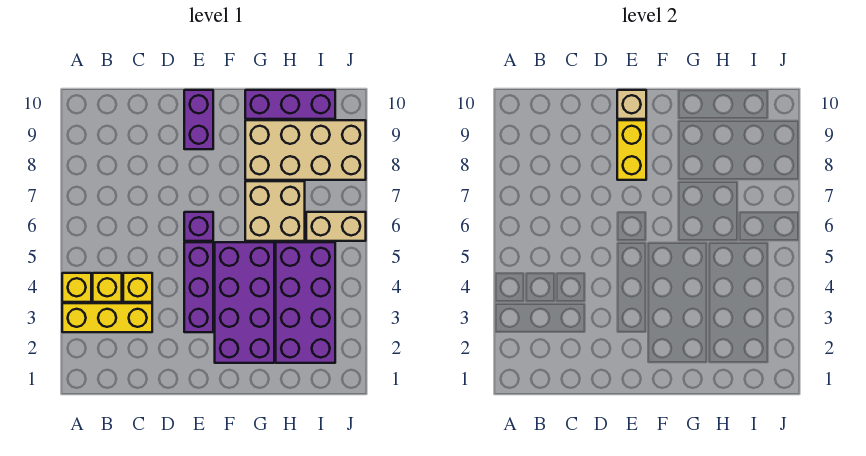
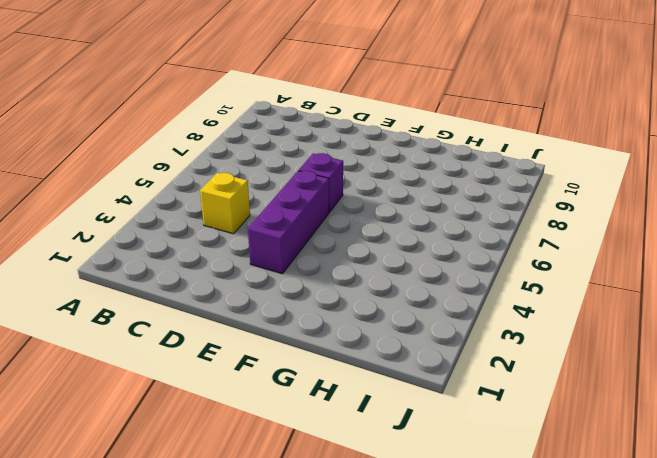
none -> yellow brick A3:C3 level 1
none -> yellow brick A4 level 1
none -> yellow brick B4 level 1

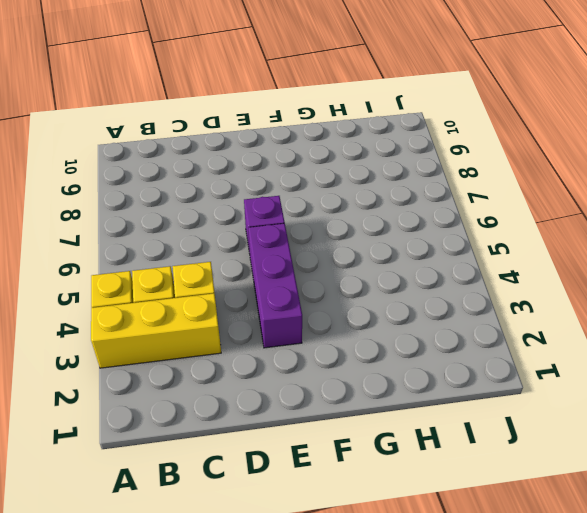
none -> purple brick E9:E10 level 1
none -> purple brick F2:G5 level 1
none -> tan brick G6:H7 level 1

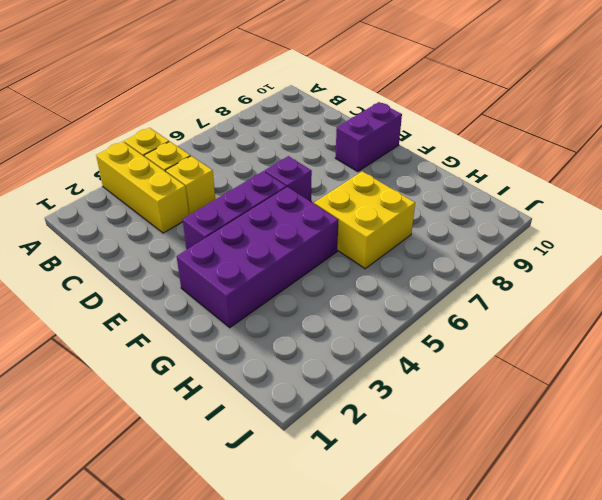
yellow brick G6:H7 level 1 -> tan brick G6:H7 level 1
none -> tan brick G8:J9 level 1
none -> purple brick G10:I10 level 1
none -> purple brick H2:I5 level 1

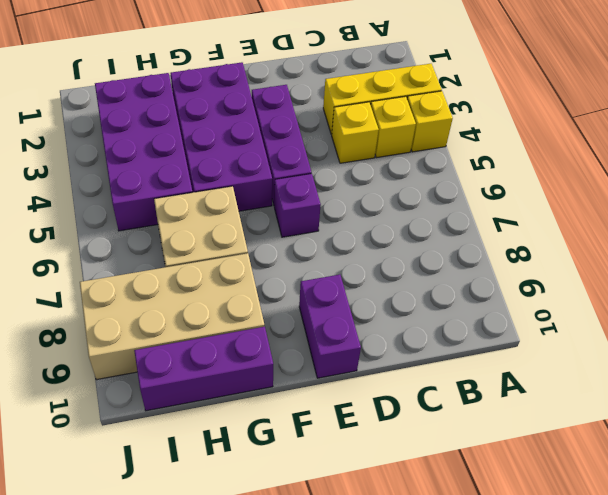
none -> tan brick I6:J6 level 1
none -> yellow brick E8:E9 level 2
none -> tan brick E10 level 2

